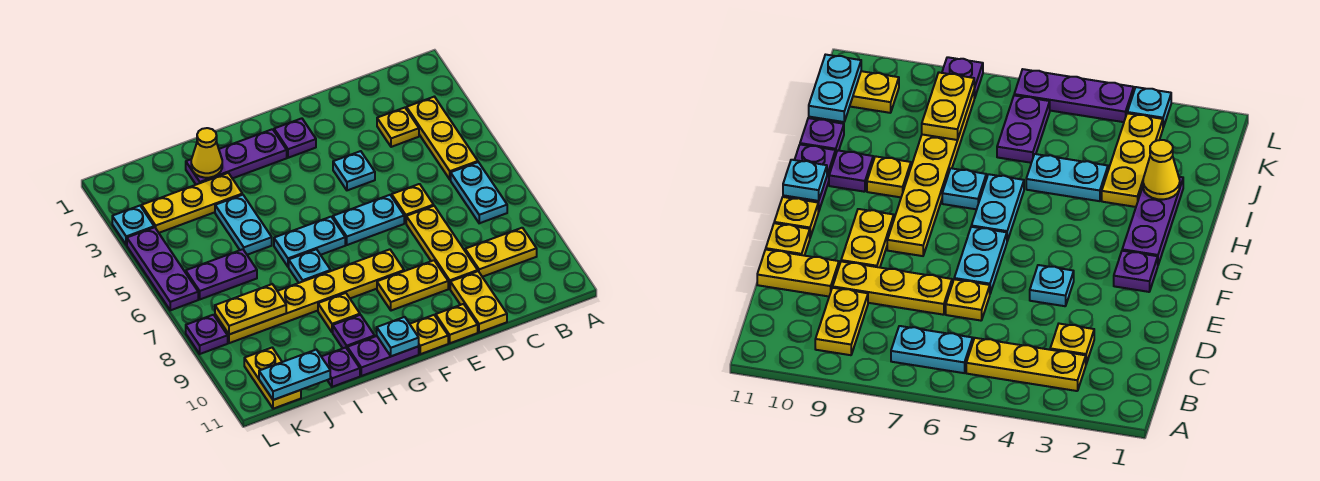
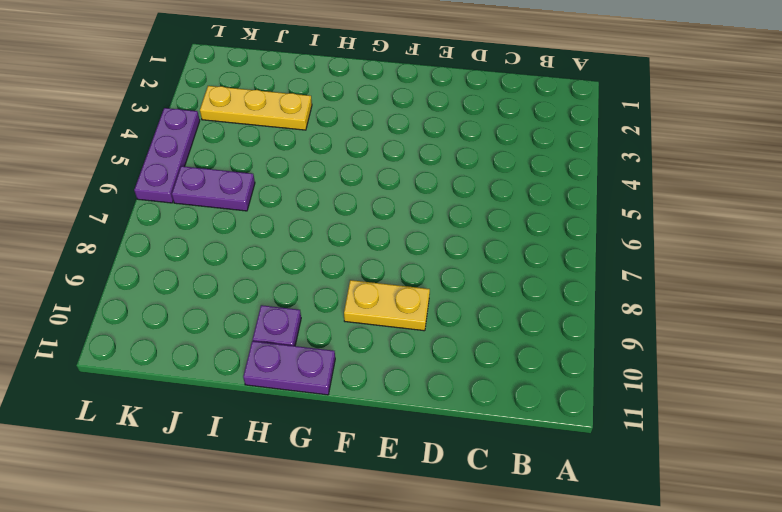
none -> yellow plate B3:B5 level 1
none -> cyan plate B6:B7 level 1
none -> yellow plate B9:C9 level 1
none -> yellow plate C3 level 1

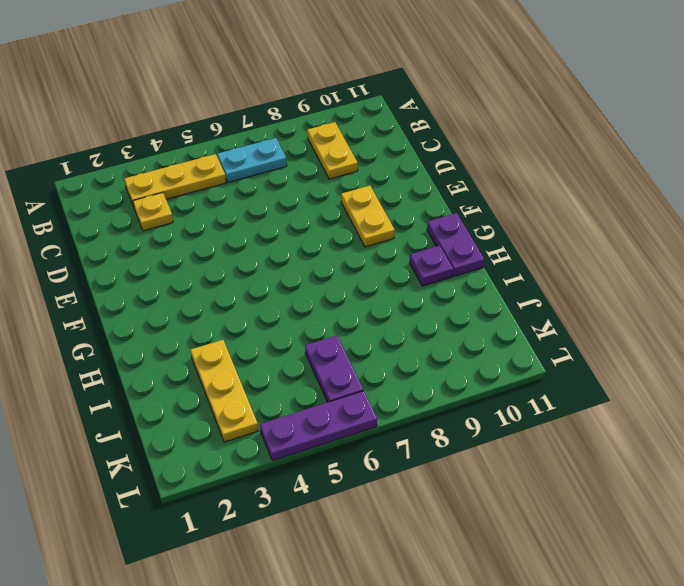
none -> yellow plate D6 level 1
none -> yellow plate D7:D9 level 1
none -> yellow plate D10:D11 level 1
none -> cyan plate E4 level 1

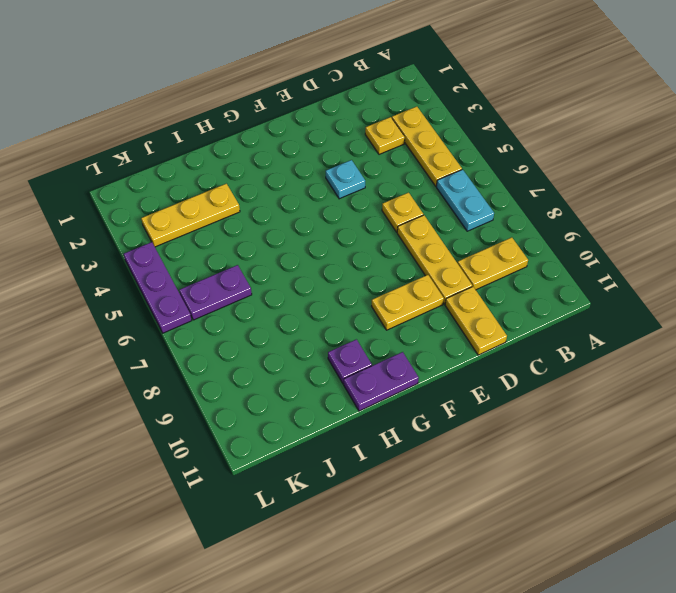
none -> cyan plate E6:F6 level 1
none -> yellow plate E11 level 1
none -> purple plate F2 level 1
none -> yellow plate F8:K8 level 1

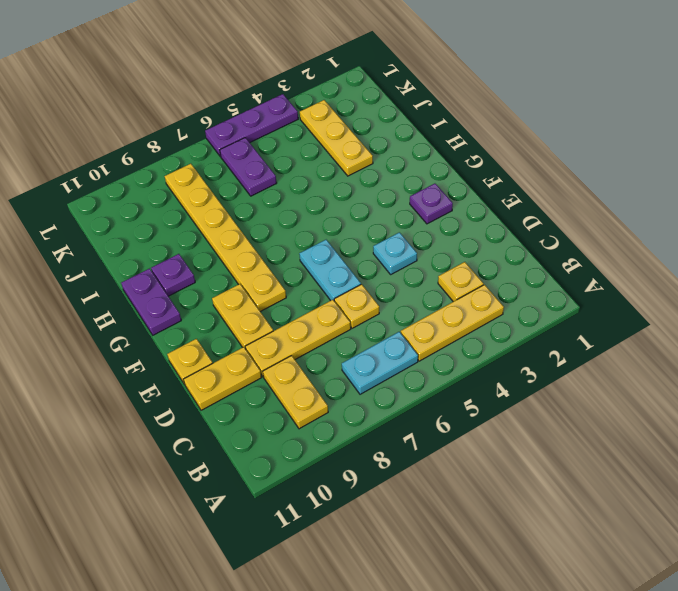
none -> yellow plate F11 level 1
none -> purple plate G2:I2 level 1
none -> cyan plate G6:H6 level 1
none -> cyan plate H7 level 1

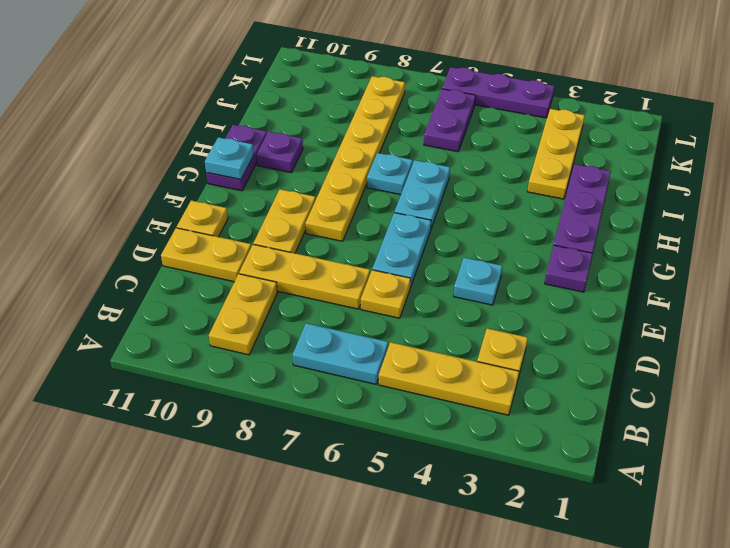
none -> yellow plate F11 level 1
none -> yellow plate H9 level 1
none -> cyan plate I4:I5 level 1
none -> purple plate I11 level 1

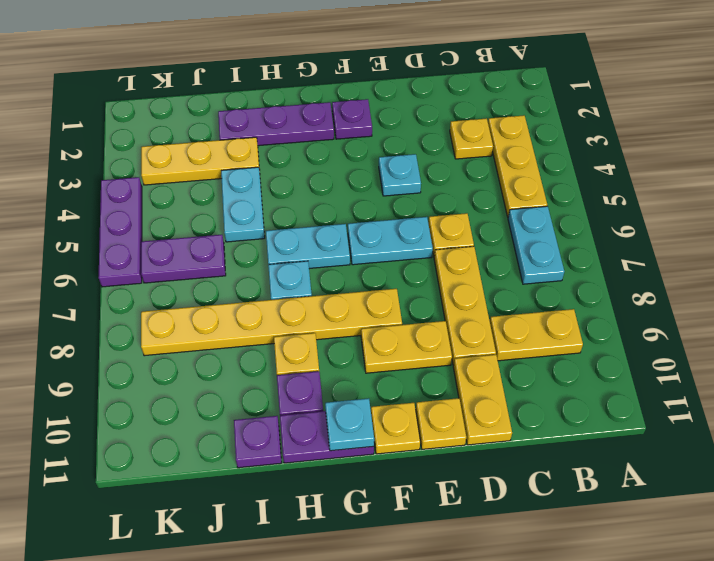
none -> yellow plate K10:K11 level 1
none -> cyan plate L3 level 1
none -> purple plate L8 level 1
none -> yellow cone I2 level 2

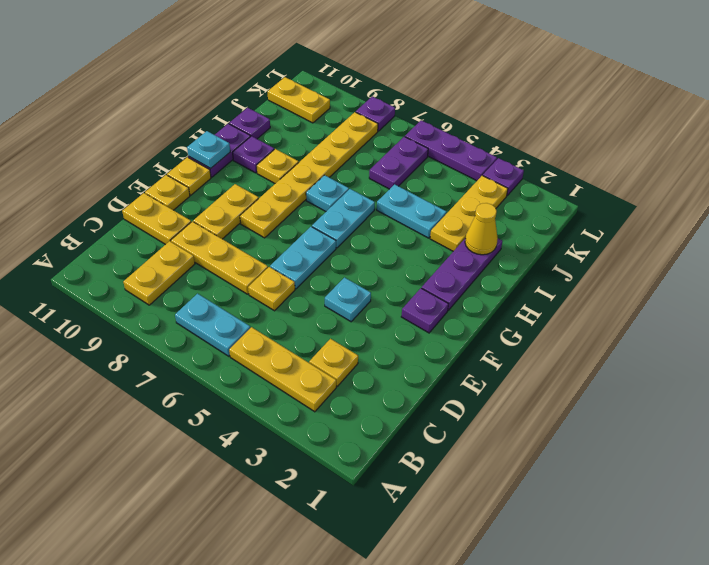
purple plate L3 level 1 -> cyan plate L3 level 1
none -> yellow plate J8:K8 level 2
none -> cyan plate J11:K11 level 2

